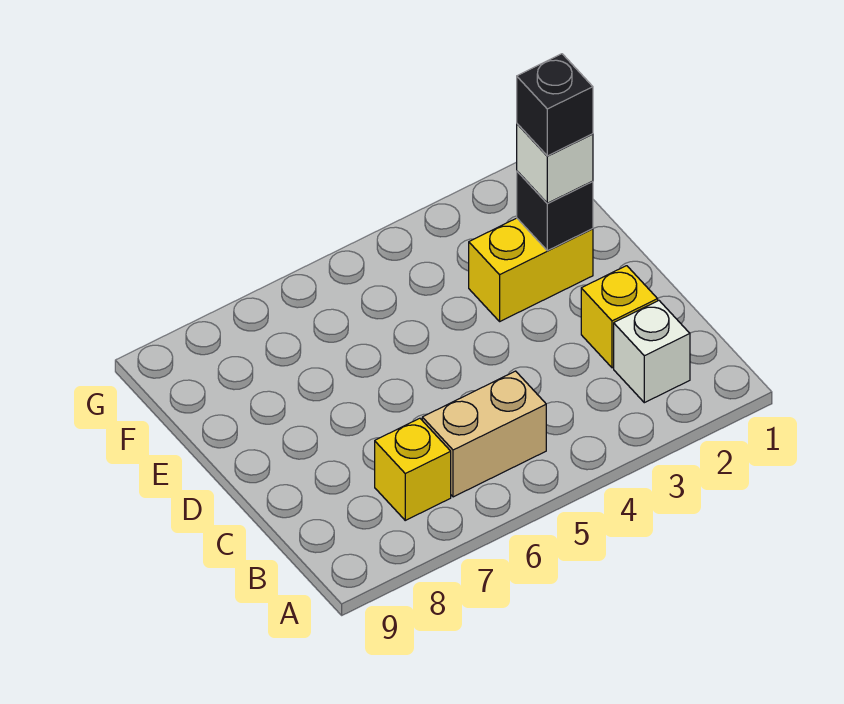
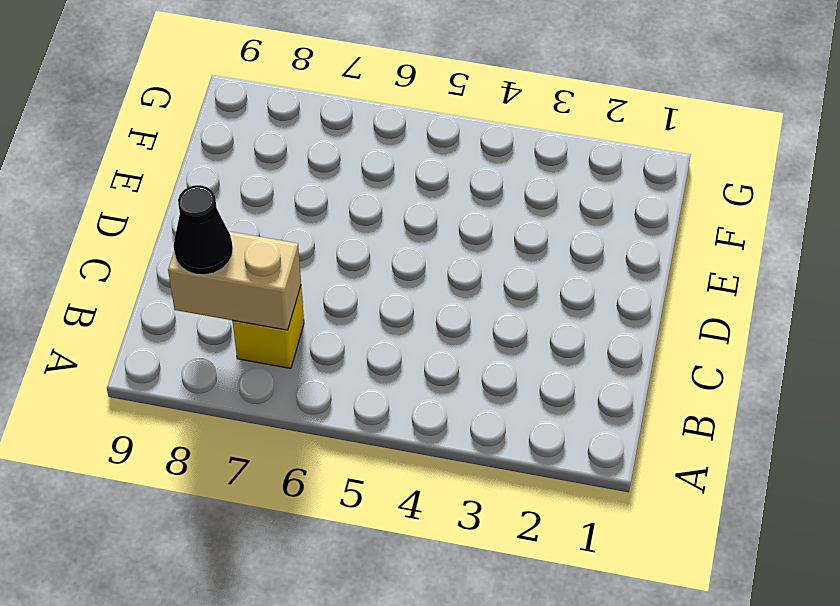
tan brick B7:B8 level 2 -> tan brick B5:B6 level 1
black cone B8 level 3 -> none
none -> white brick B2 level 1
none -> yellow brick C2 level 1

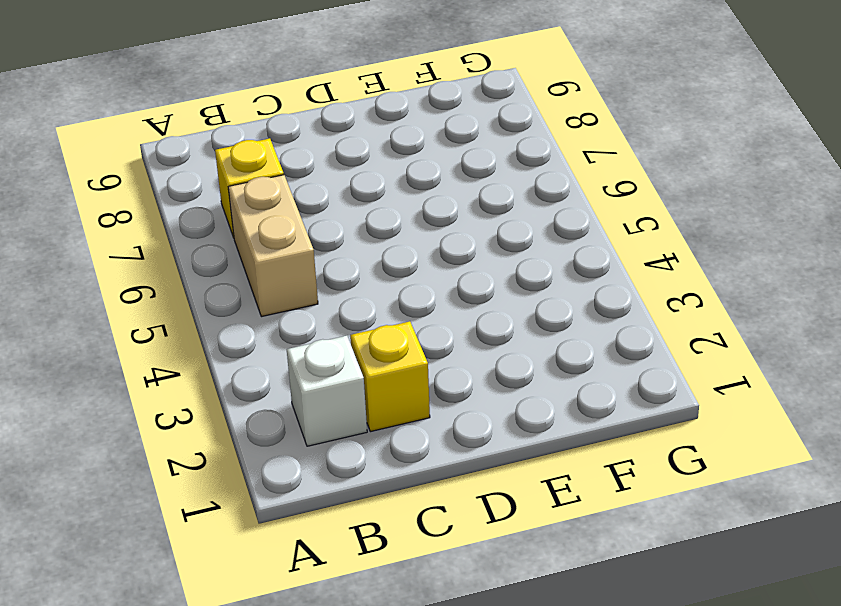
none -> yellow brick E2:E3 level 1
none -> black brick E2 level 2

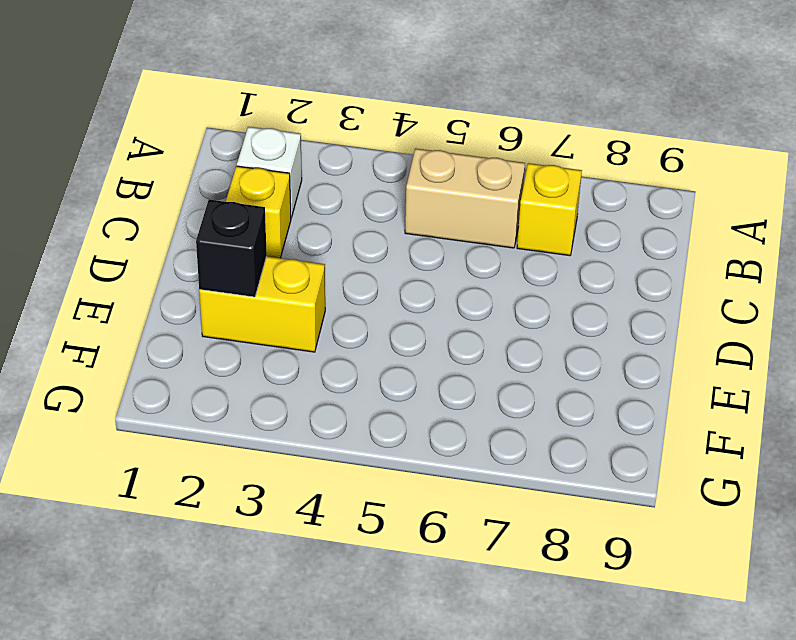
none -> white brick E2 level 3
none -> black brick E2 level 4

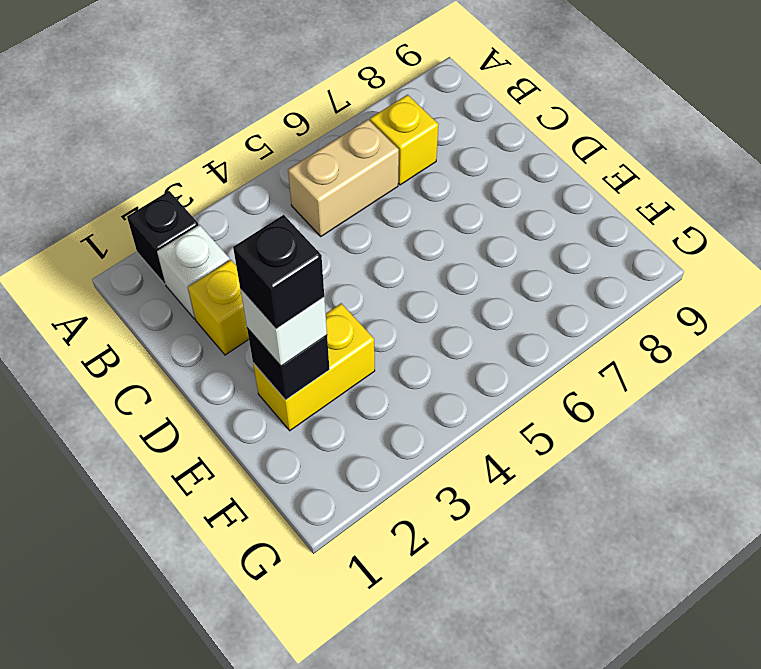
black brick A2 level 1 -> none

